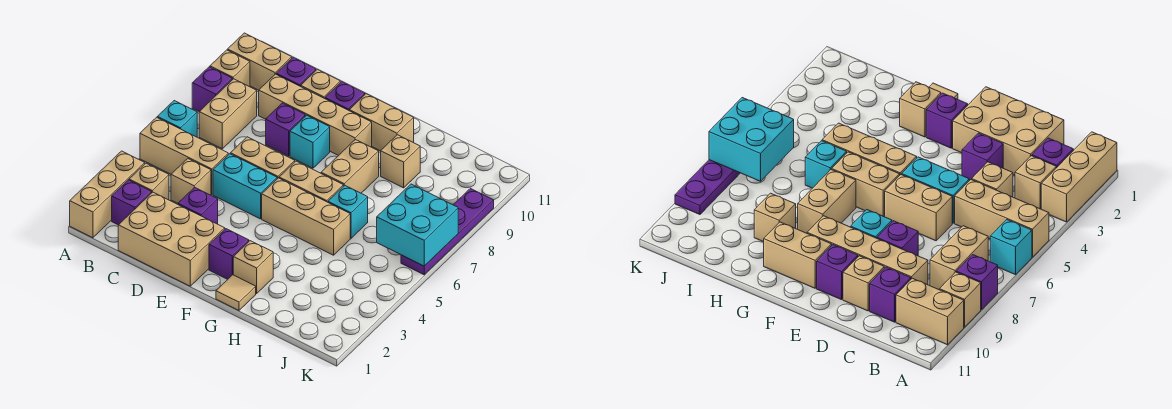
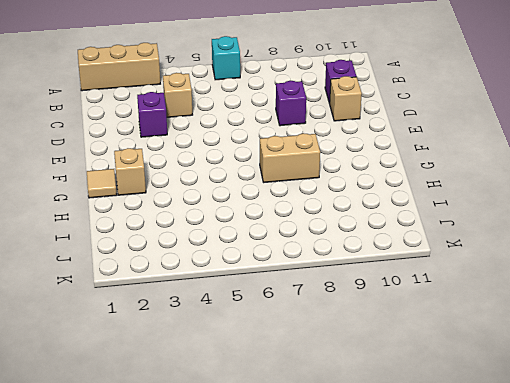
none -> tan brick A5:C5 level 1
none -> purple brick A8 level 1
none -> tan brick A9 level 1
none -> tan brick A10:B10 level 1

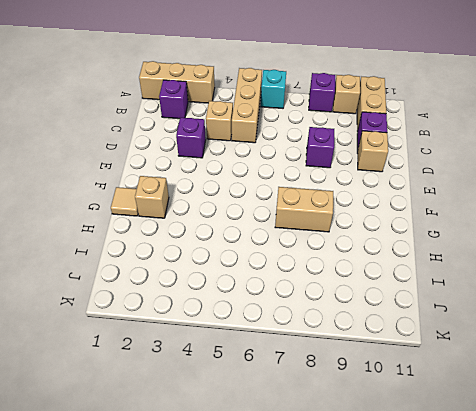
none -> tan brick B3 level 1
none -> tan brick B7:B8 level 1
none -> tan brick C1:E2 level 1
none -> tan brick C9:F9 level 1

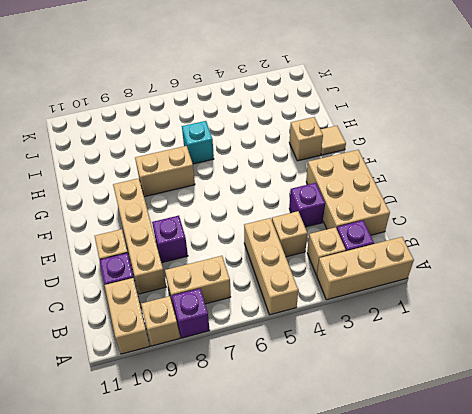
none -> cyan brick A6 level 1
none -> cyan brick D5:E5 level 1
none -> tan brick D6:E6 level 1
none -> cyan brick E8 level 1

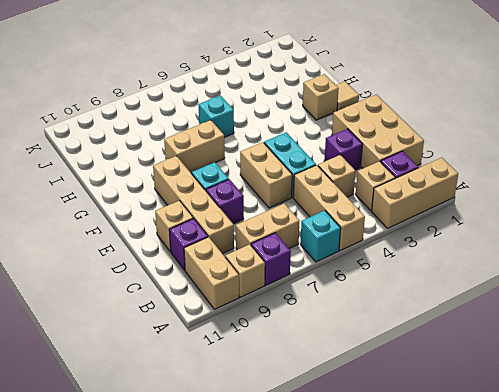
none -> purple brick E10 level 1
none -> purple brick F2 level 1
none -> tan brick F5:H5 level 1
none -> tan brick F6:G6 level 1

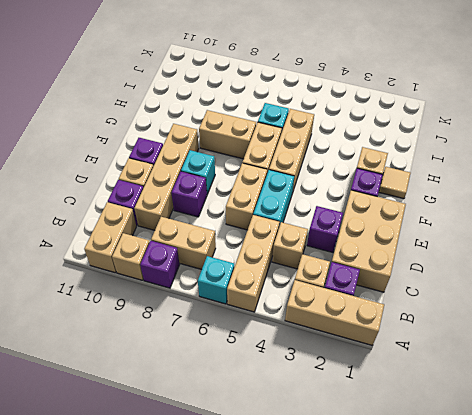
none -> tan brick F10:G10 level 1
none -> tan brick H9 level 1
none -> purple plate K6:K9 level 1
none -> cyan brick J6:K7 level 2

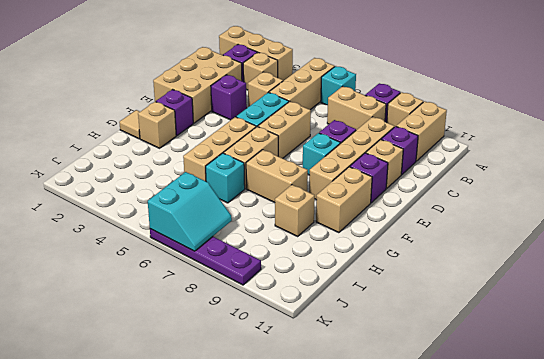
cyan slope J6:K7 level 2 top 6 -> cyan brick J6:K7 level 2

